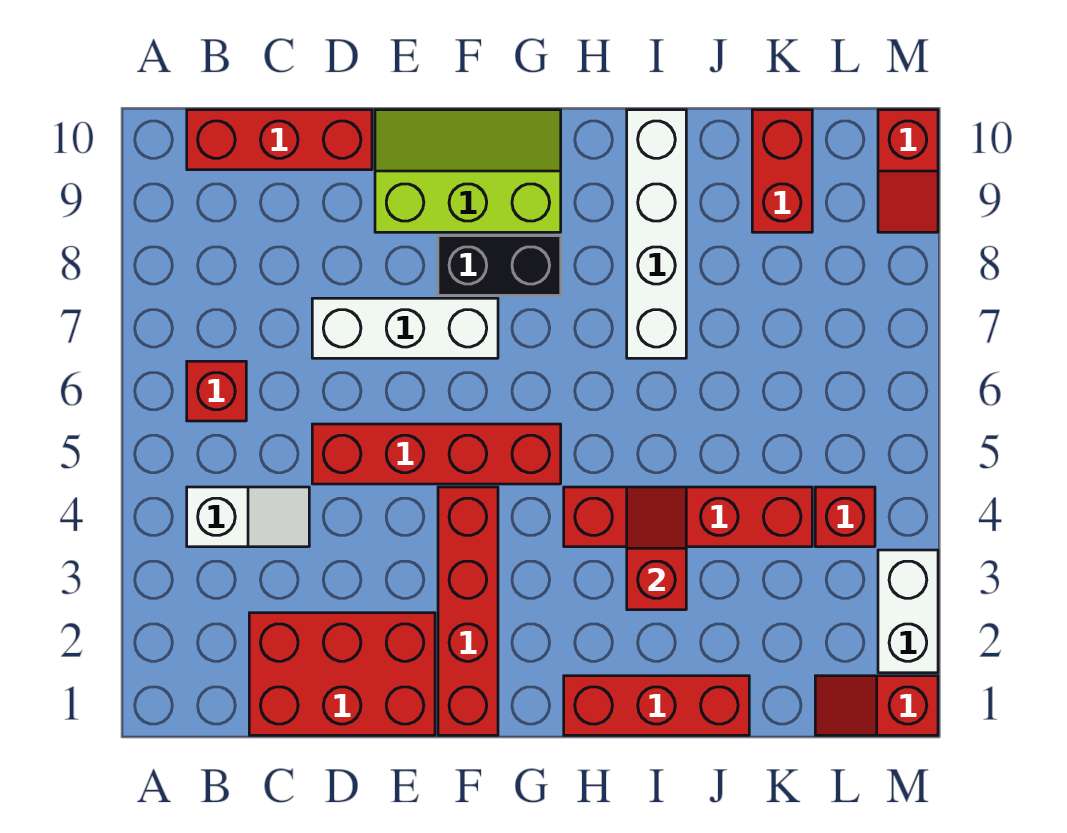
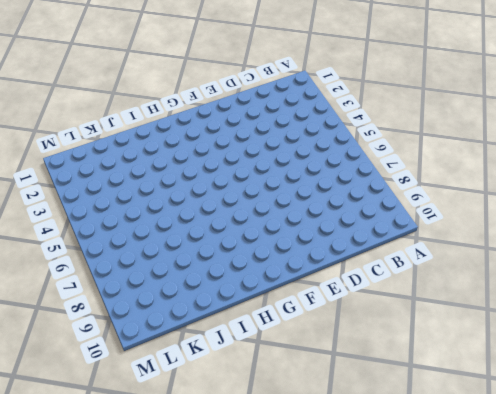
none -> white slope B4:C4 level 1 top B
none -> red brick B6 level 1
none -> red brick B10:D10 level 1

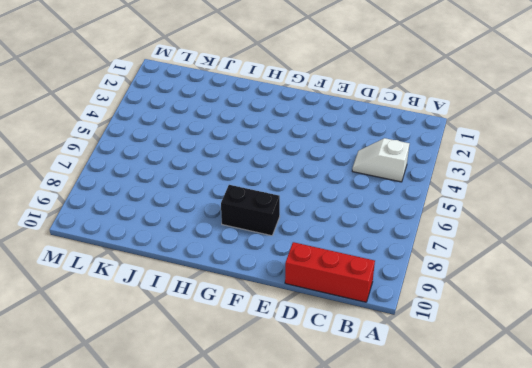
none -> red brick B6 level 1
none -> red brick C1:E2 level 1
none -> red brick D5:G5 level 1

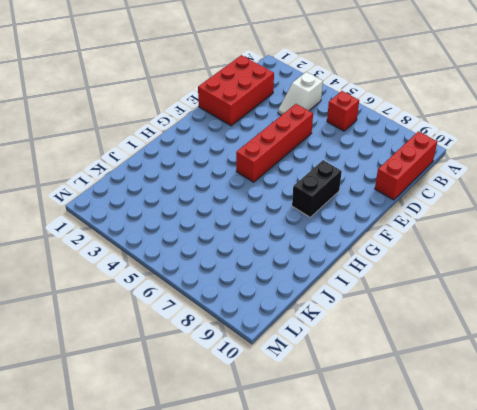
none -> white brick D7:F7 level 1
none -> lime slope E9:G10 level 1 top 9
none -> red brick F1:F4 level 1

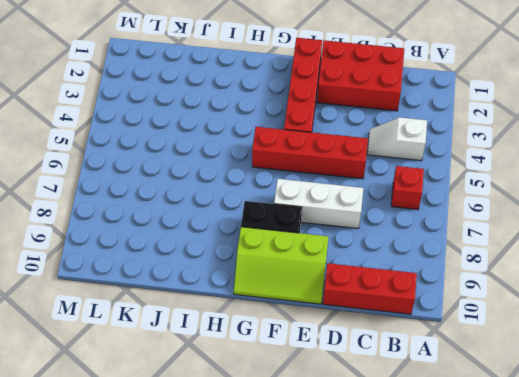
none -> red brick H1:J1 level 1
none -> red brick H4:K4 level 1
none -> white brick I7:I10 level 1

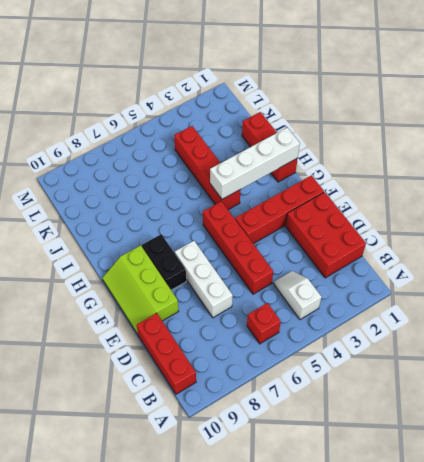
white brick H1:H4 level 2 -> white brick I7:I10 level 1
none -> red brick K9:K10 level 1
none -> red slope L1:M1 level 1 top M
none -> red brick L4 level 1

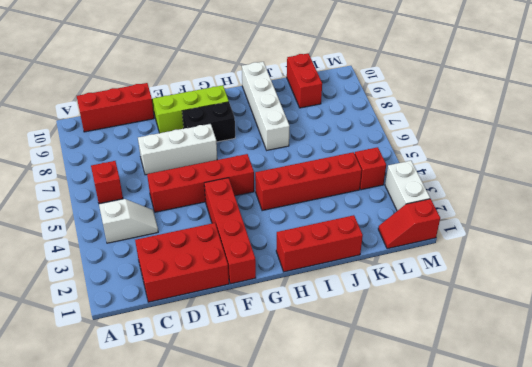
none -> red slope M9:M10 level 1 top 10
none -> red slope I3:I4 level 2 top 3

